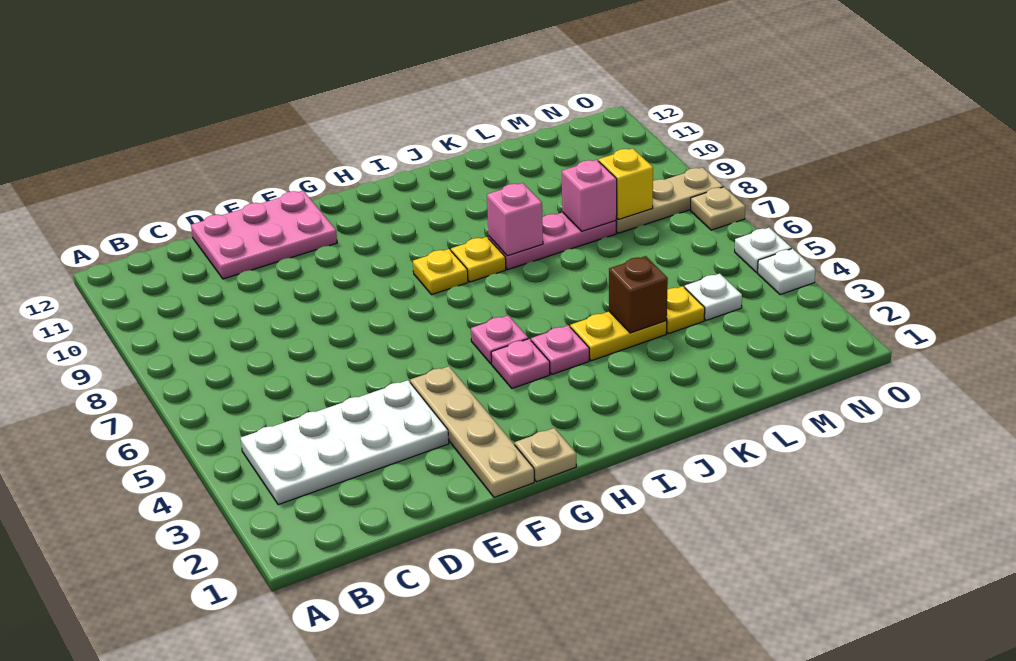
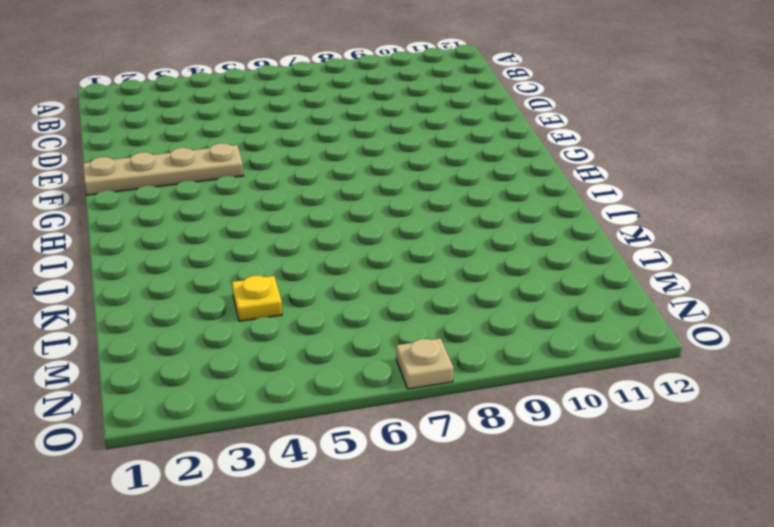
none -> white plate B3:E4 level 1
none -> pink plate D11:F12 level 1
none -> tan plate G1 level 1

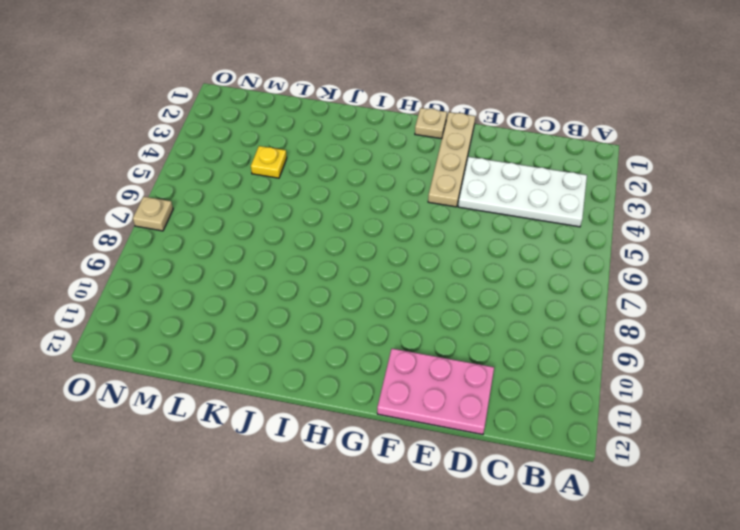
none -> pink plate H4 level 1
none -> pink plate H5 level 1
none -> yellow plate H8 level 1

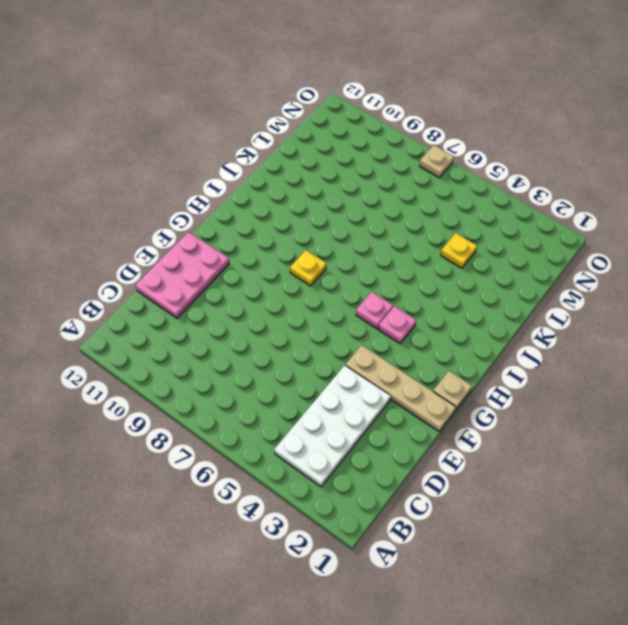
none -> pink plate I4 level 1
none -> yellow plate I8 level 1
none -> yellow plate J4:K4 level 1

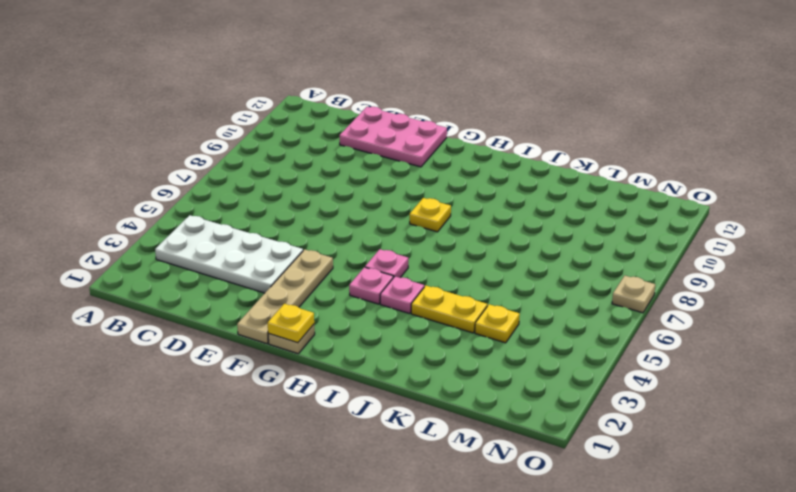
yellow plate G1 level 2 -> yellow plate I8 level 1
none -> pink plate J8:L8 level 1
none -> white plate M4 level 1
none -> tan plate M8:O8 level 1

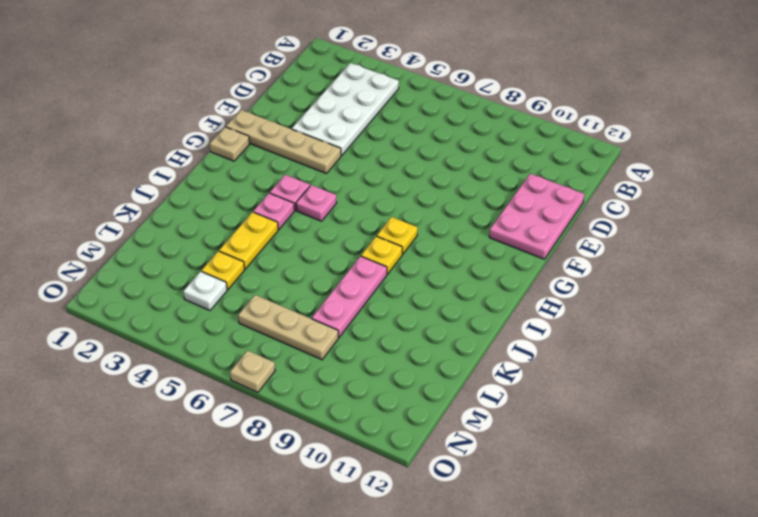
tan plate M6:M8 level 1 -> tan plate M8:O8 level 1
none -> white plate O4 level 1
none -> white plate O5 level 1
none -> pink brick J8 level 2

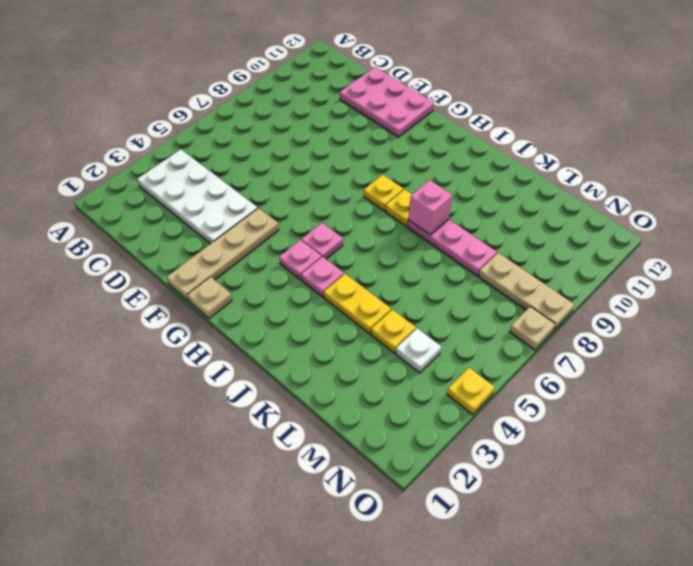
yellow plate O4 level 1 -> white plate O4 level 1
none -> white plate O5 level 1
none -> brown brick K4 level 2
none -> pink brick L8 level 2

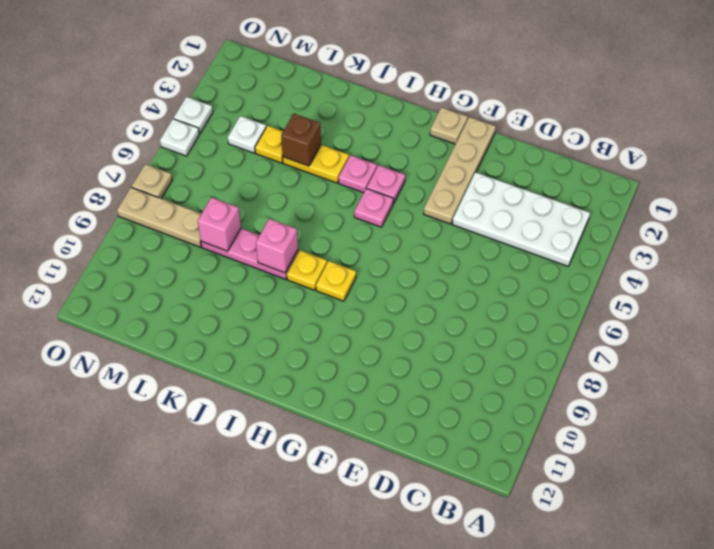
none -> pink plate D11:F12 level 1
none -> yellow brick M8 level 2

